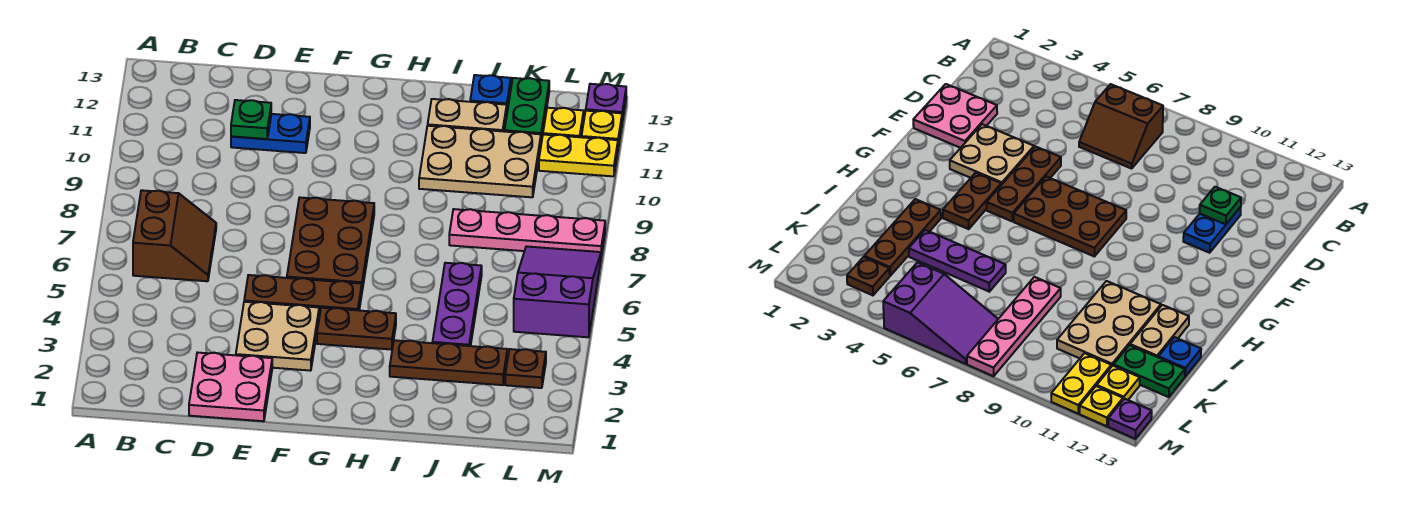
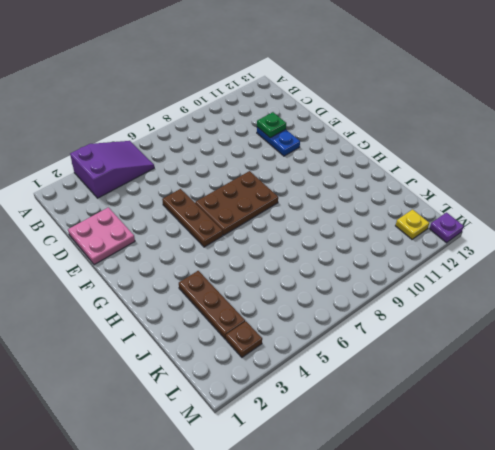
purple slope A3:B5 level 1 top 3 -> purple slope L5:M7 level 1 top 5
none -> brown slope B6:C7 level 1 top B
none -> tan plate E3:F4 level 1
none -> brown plate G4:H4 level 1

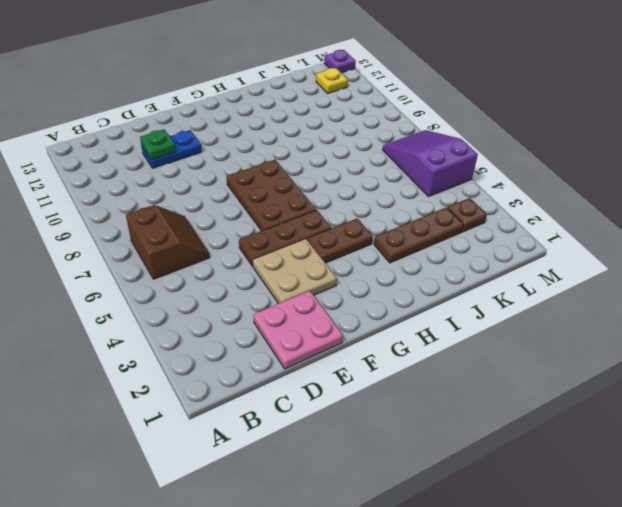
none -> tan plate I10:K11 level 1
none -> tan plate I12:J12 level 1
none -> purple plate J4:J6 level 1

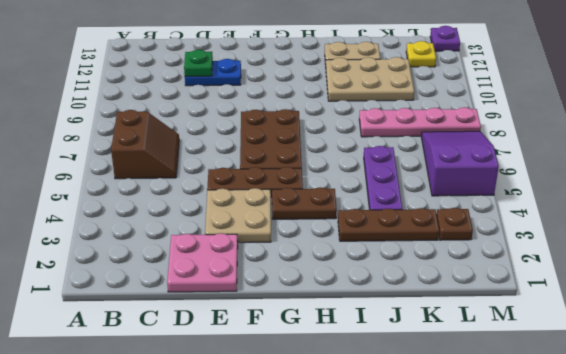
none -> blue plate J13 level 1
none -> green plate K12:K13 level 1
none -> yellow plate L11:M11 level 1

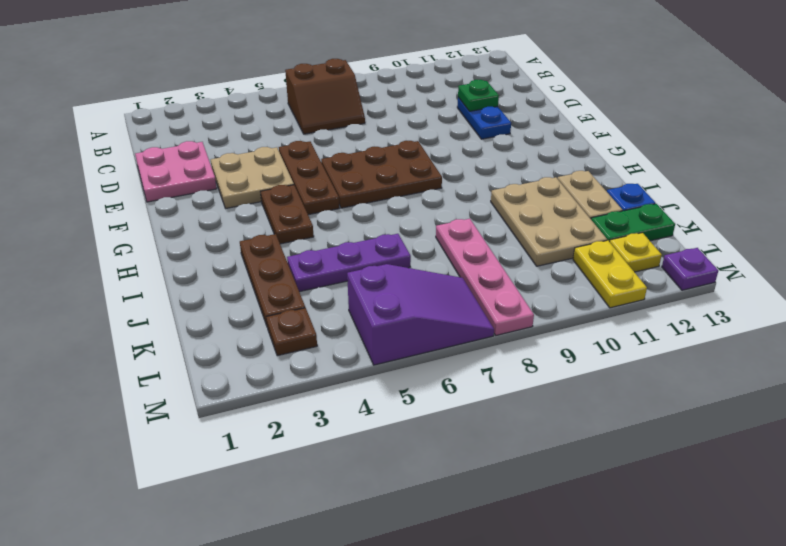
none -> yellow plate M12 level 1

